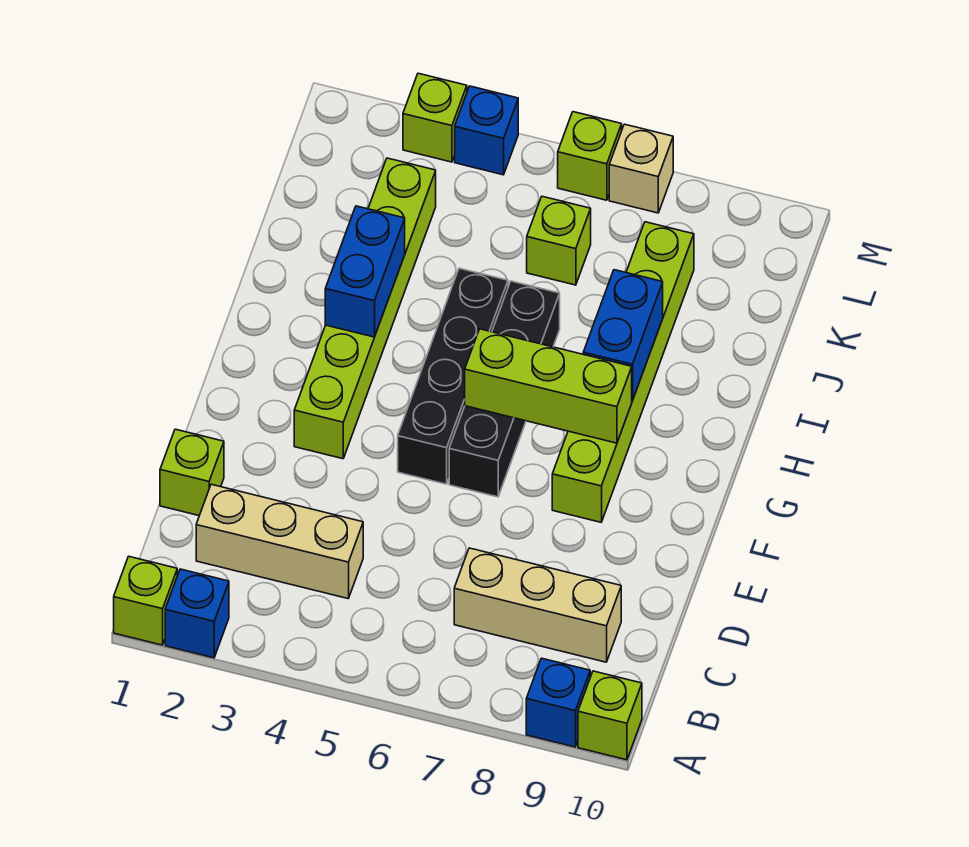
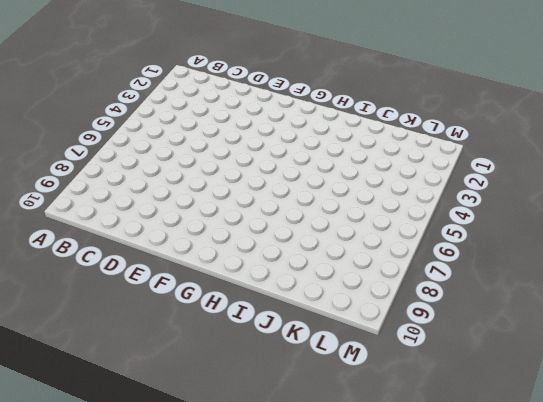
none -> lime brick A1 level 1
none -> blue brick A2 level 1
none -> blue brick A9 level 1

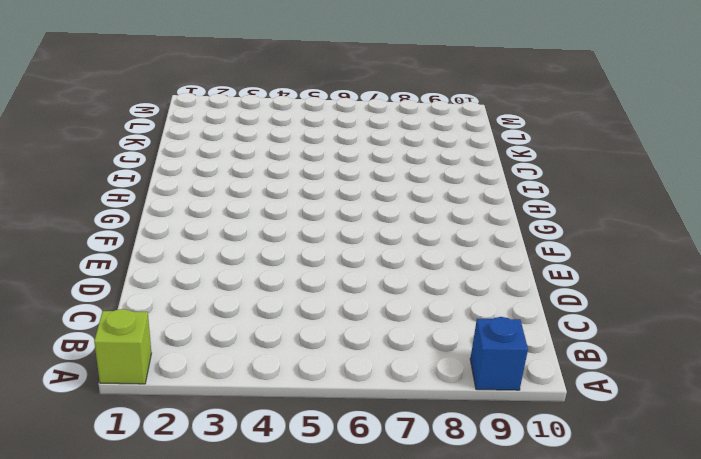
none -> blue brick A2 level 1
none -> lime brick A10 level 1
none -> tan brick C2:C4 level 1

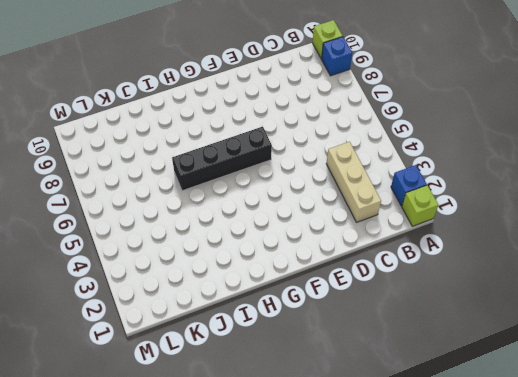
none -> tan brick C7:C9 level 1
none -> lime brick D1 level 1
none -> lime brick F3:K3 level 1

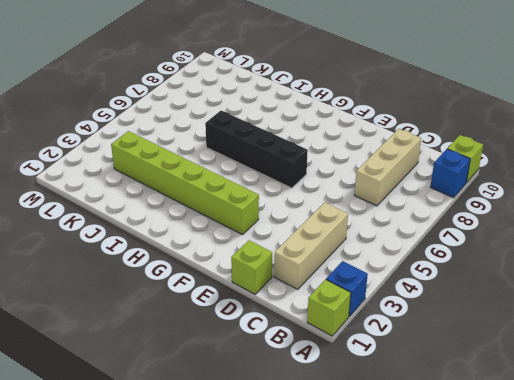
none -> black brick F5:I5 level 1
none -> lime brick F8:K8 level 1
none -> lime brick K6 level 1

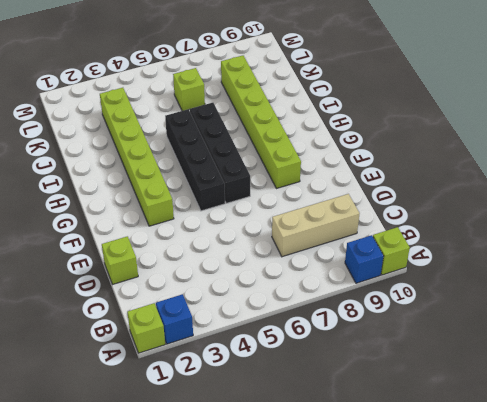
none -> tan brick C2:C4 level 1
none -> lime brick M3 level 1
none -> blue brick M4 level 1

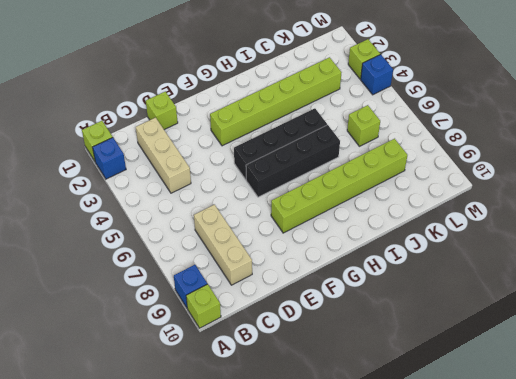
none -> lime brick M6 level 1
none -> tan brick M7 level 1
none -> lime brick G6:G8 level 2

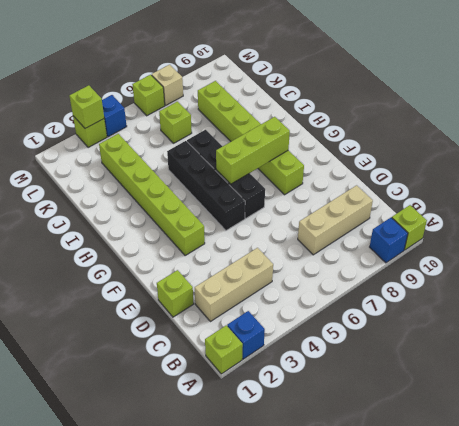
lime brick M3 level 2 -> none
none -> blue brick H3:I3 level 2
none -> blue brick H8:I8 level 2

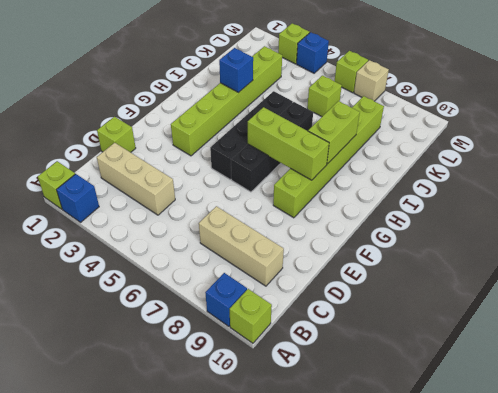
lime brick H8:I8 level 2 -> blue brick H8:I8 level 2
blue brick I3 level 2 -> blue brick H3:I3 level 2

